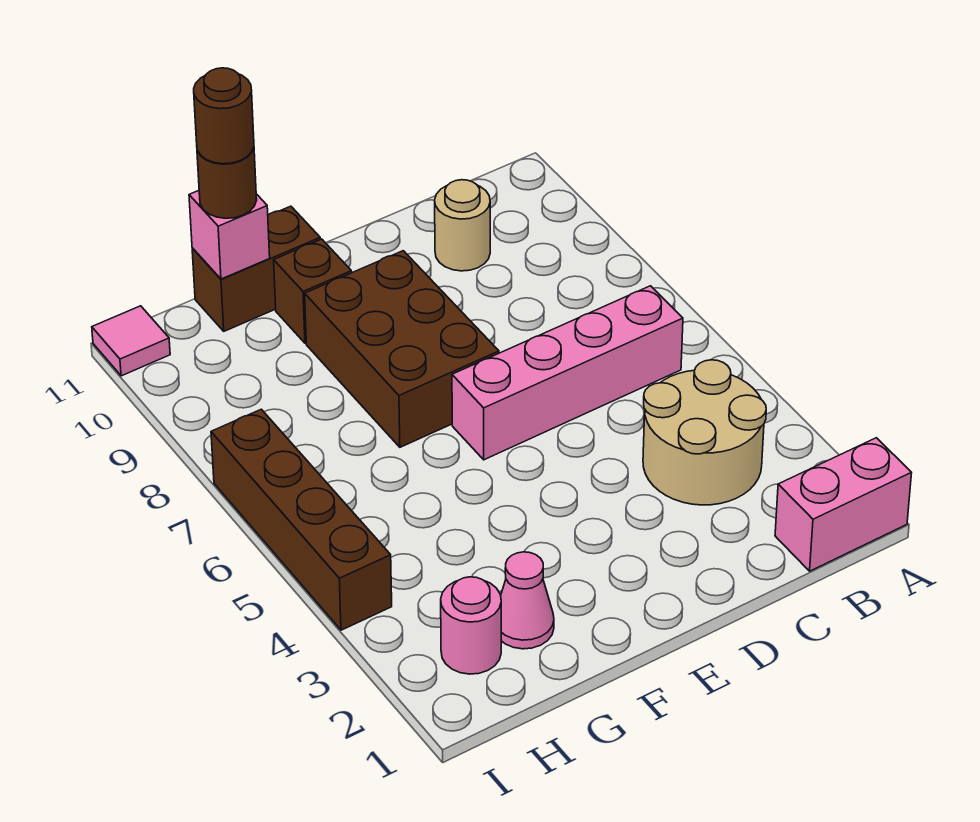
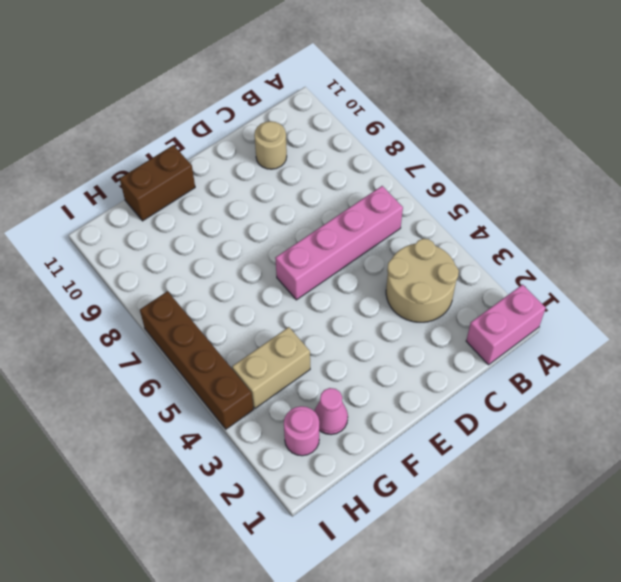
tan brick G4:H4 level 1 -> none
none -> brown brick E7:F9 level 1
none -> brown brick F10 level 1
none -> pink tile I11 level 1

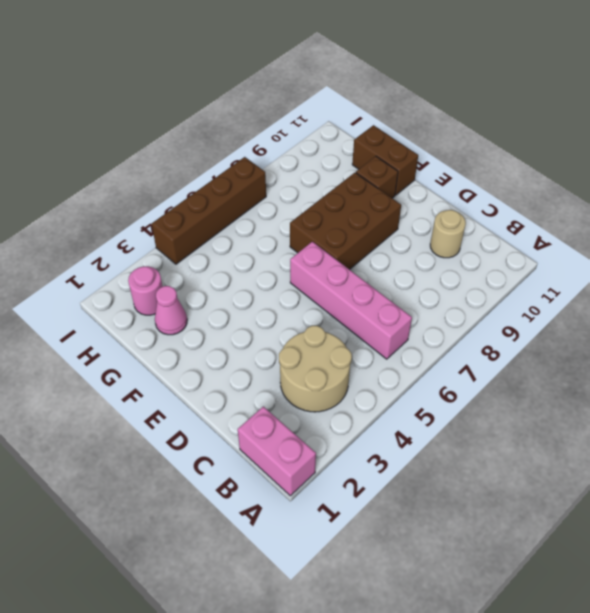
none -> pink tile I11 level 1
none -> pink brick G11 level 2
none -> brown round brick G11 level 3

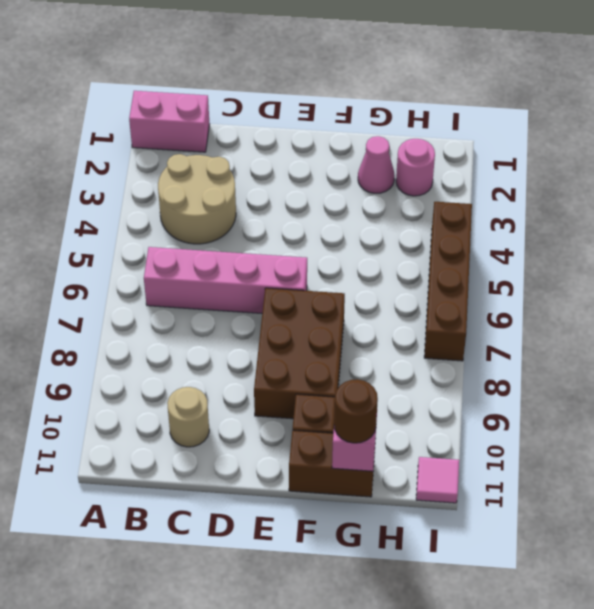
none -> brown round brick G11 level 4

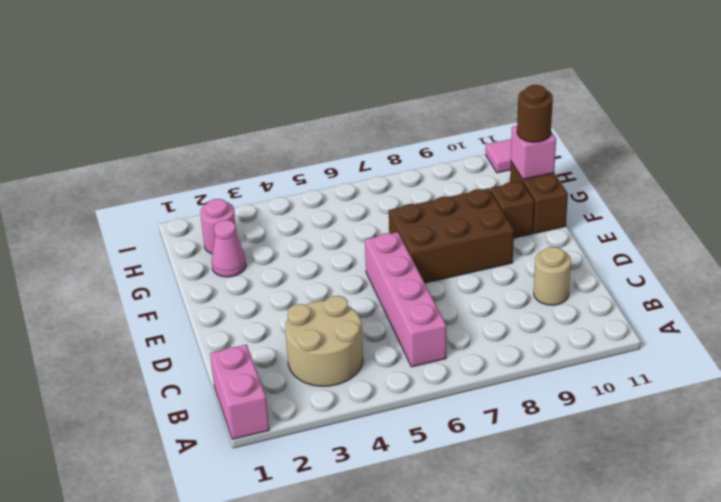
none -> brown brick I4:I7 level 1
none -> brown round brick G11 level 4

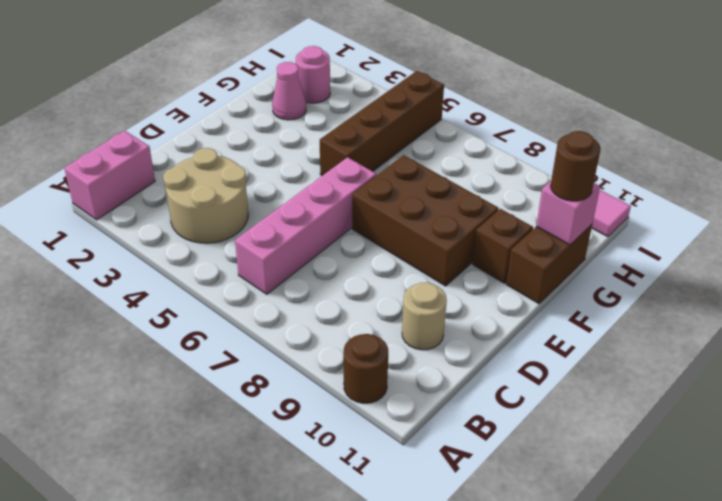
brown round brick A10 level 1 -> brown round brick G11 level 4
brown brick F5:I5 level 1 -> brown brick I4:I7 level 1

